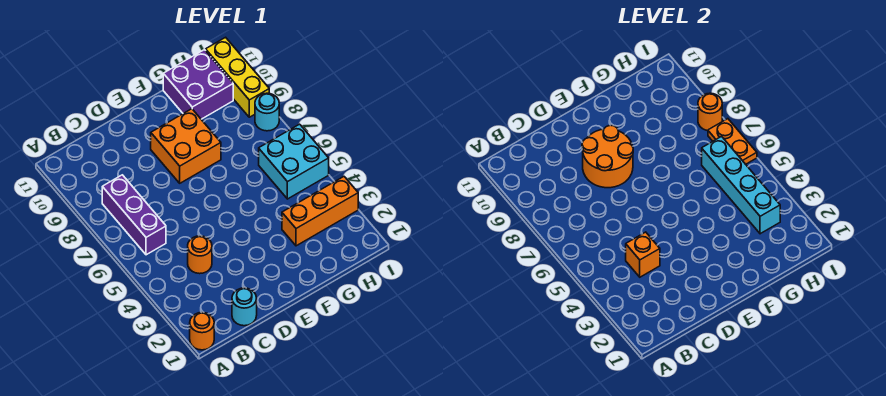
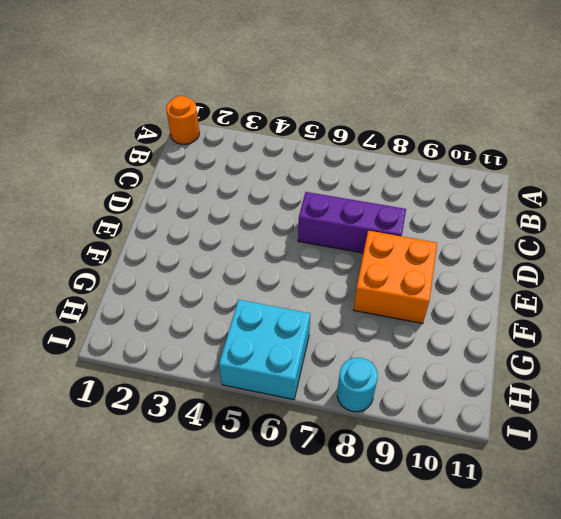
purple brick D6:D8 level 1 -> purple brick B6:B8 level 1
none -> cyan round brick C1 level 1
none -> orange round brick C4 level 1
none -> orange brick G3:I3 level 1

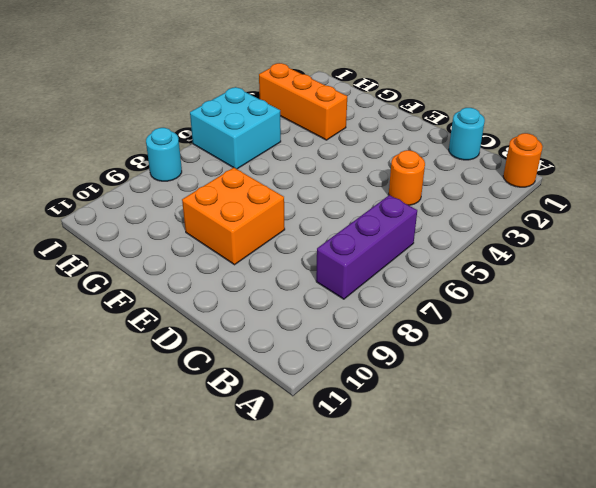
none -> purple brick G10:H11 level 1
none -> yellow brick I9:I11 level 1
none -> orange brick C4 level 2

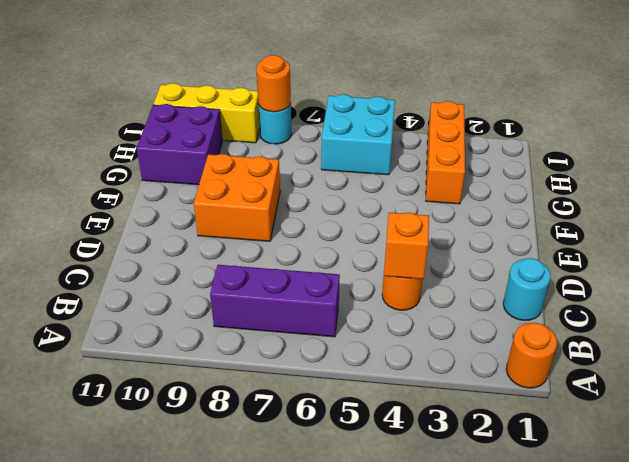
none -> orange round brick D8:E9 level 2
none -> cyan brick H3:H6 level 2
none -> orange plate I6:I7 level 2

